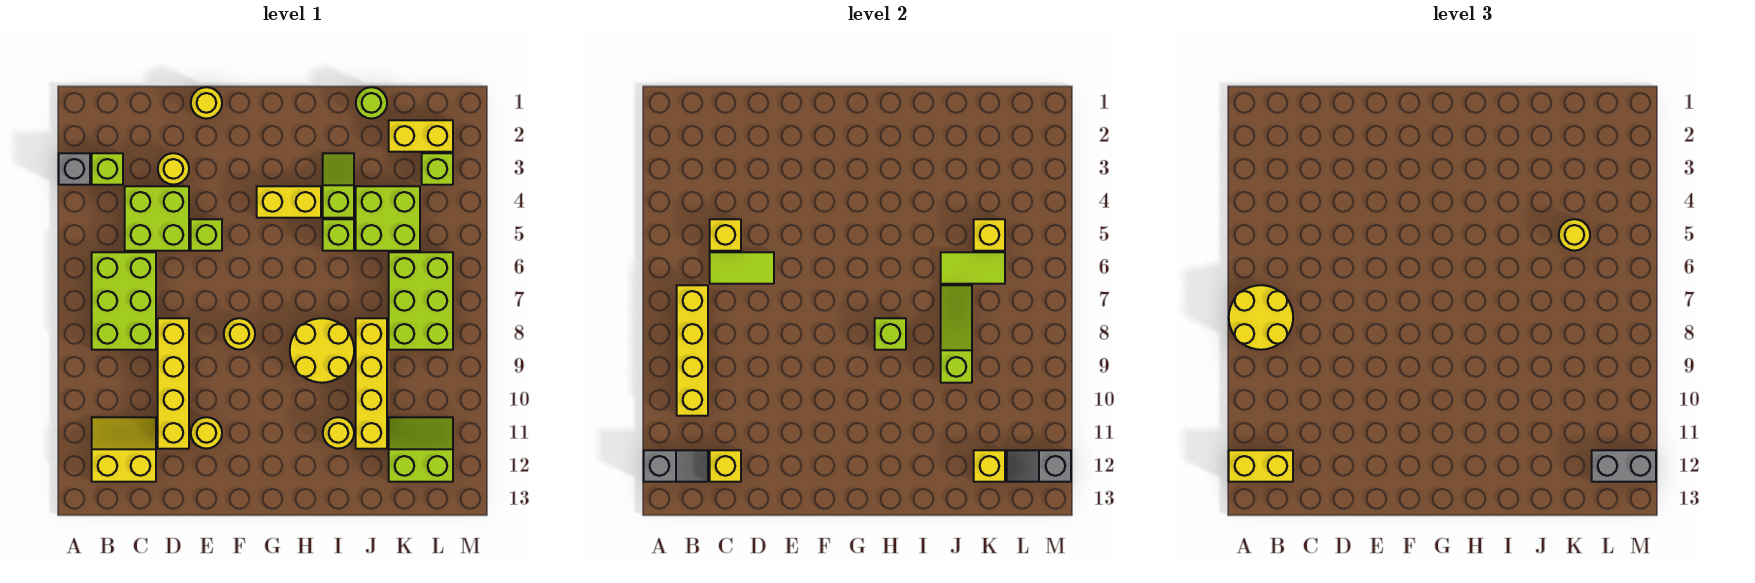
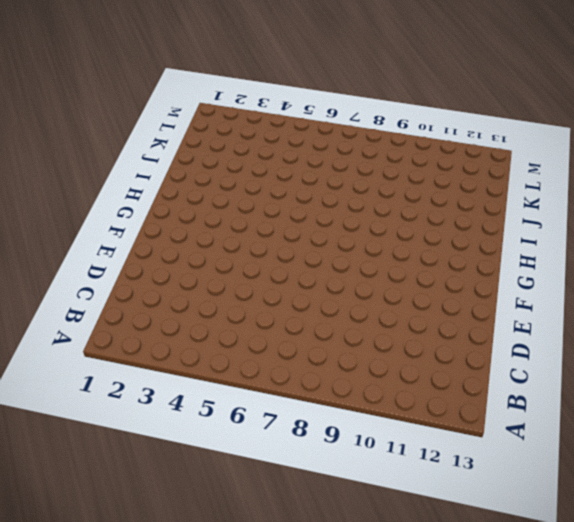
none -> grey brick A3 level 1
none -> lime brick B3 level 1
none -> lime brick B6:C8 level 1
none -> yellow slope B11:C12 level 1 top 12

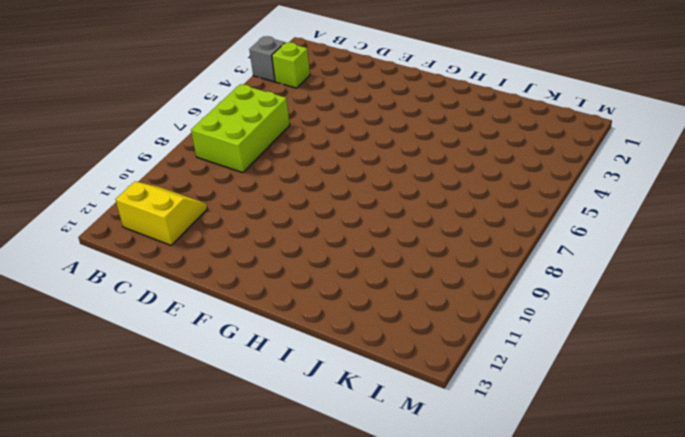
none -> lime brick C4:D5 level 1
none -> yellow round brick D3 level 1
none -> yellow brick D8:D11 level 1
none -> yellow round brick E1 level 1

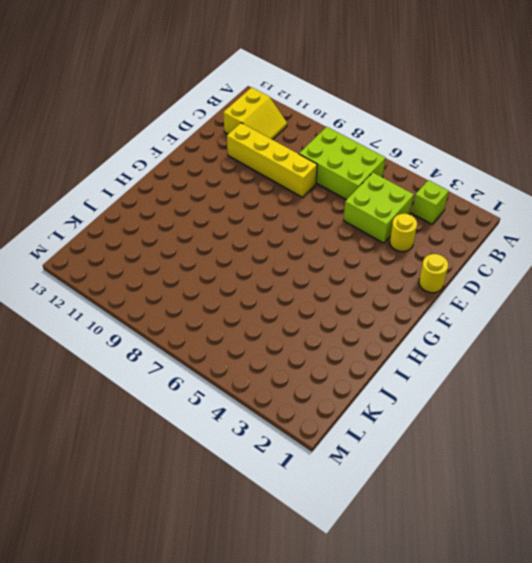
none -> grey brick A3 level 1
none -> lime brick E5 level 1
none -> yellow round brick E11 level 1
none -> yellow round brick F8 level 1

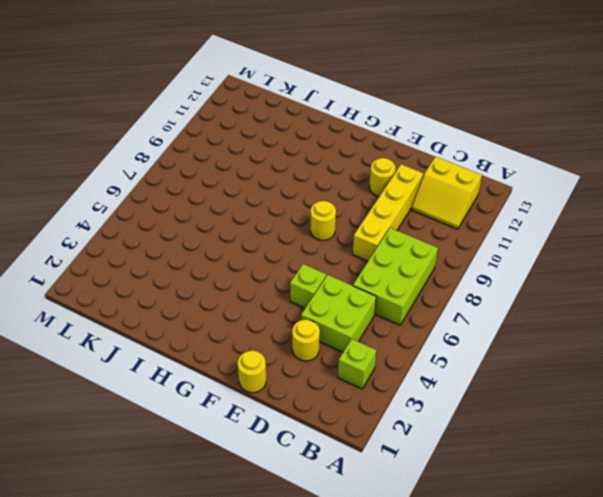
none -> grey brick A3 level 1
none -> yellow brick G4:H4 level 1
none -> yellow round brick H8:I9 level 1
none -> lime slope I3:I4 level 1 top 4

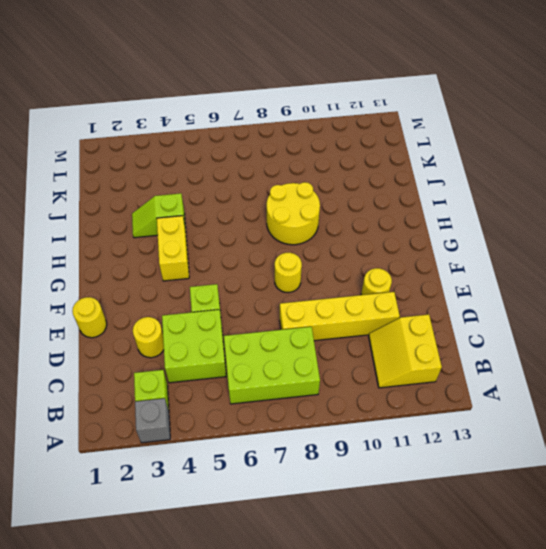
none -> lime brick I5 level 1
none -> yellow round brick I11 level 1
none -> lime round brick J1 level 1
none -> lime brick J4:K5 level 1

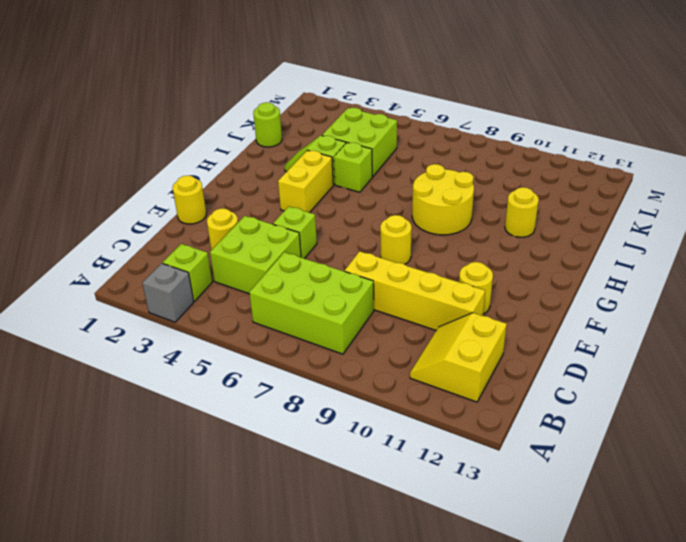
none -> yellow brick J8:J11 level 1
none -> yellow brick K2:L2 level 1
none -> lime brick K6:L8 level 1
none -> lime slope K11:L12 level 1 top 12

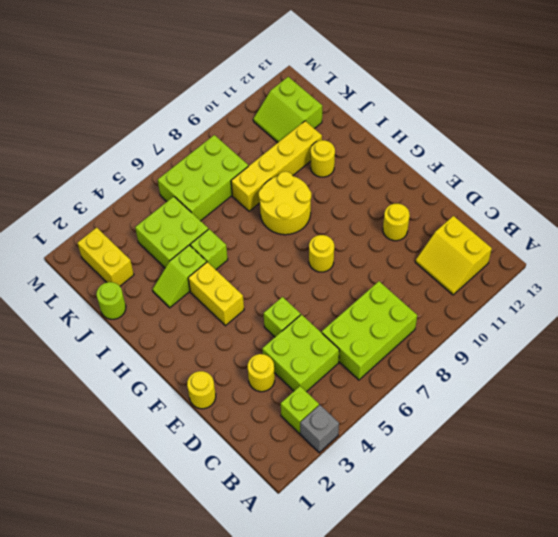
none -> yellow brick D8:D11 level 1
none -> lime brick L3 level 1
none -> grey slope A12:B12 level 2 top A
none -> yellow brick B7:B10 level 2

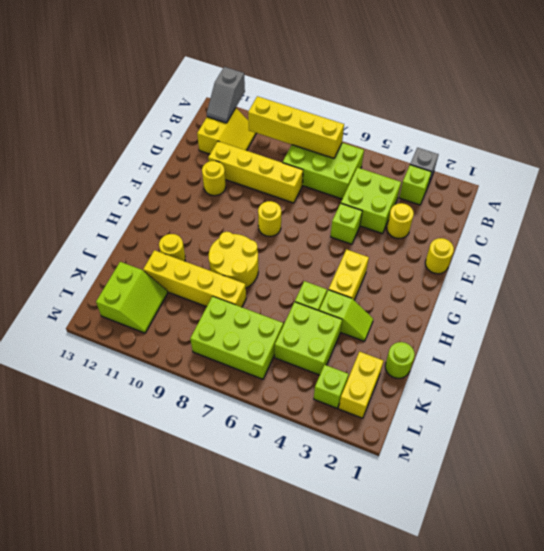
none -> yellow brick C5 level 2
none -> lime tile C6:D6 level 2
none -> yellow brick C12 level 2
none -> lime brick H8 level 2

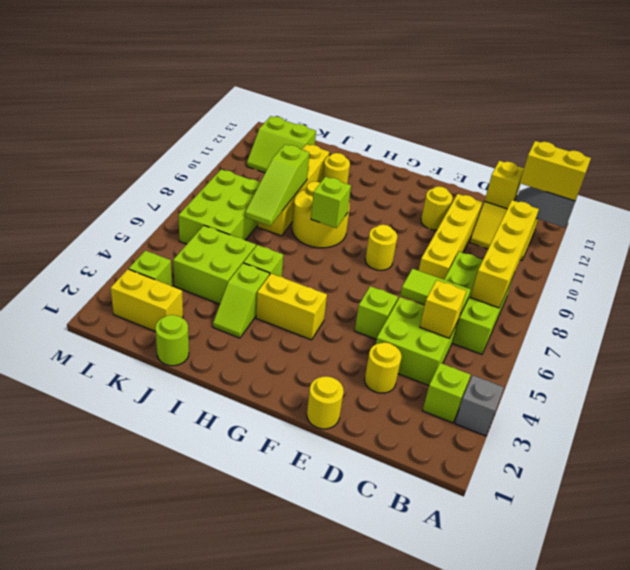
none -> lime tile J6:K6 level 2
none -> yellow brick K5 level 2
none -> yellow brick K12 level 2
none -> grey slope L12:M12 level 2 top M

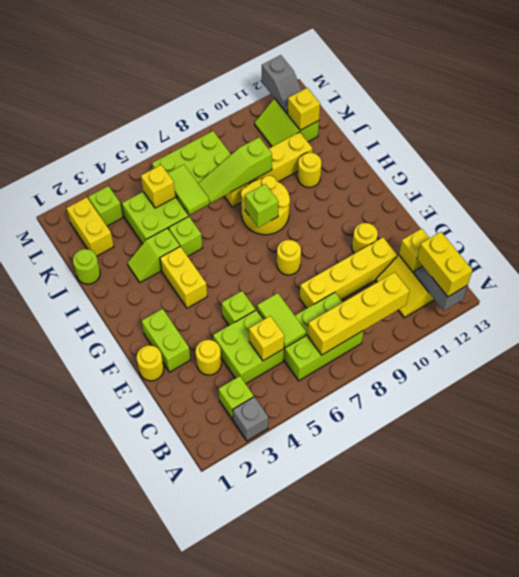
lime brick E2:F2 level 1 -> none
none -> yellow round brick A7:B8 level 3
none -> yellow round brick K5 level 3
none -> grey brick L12:M12 level 3

